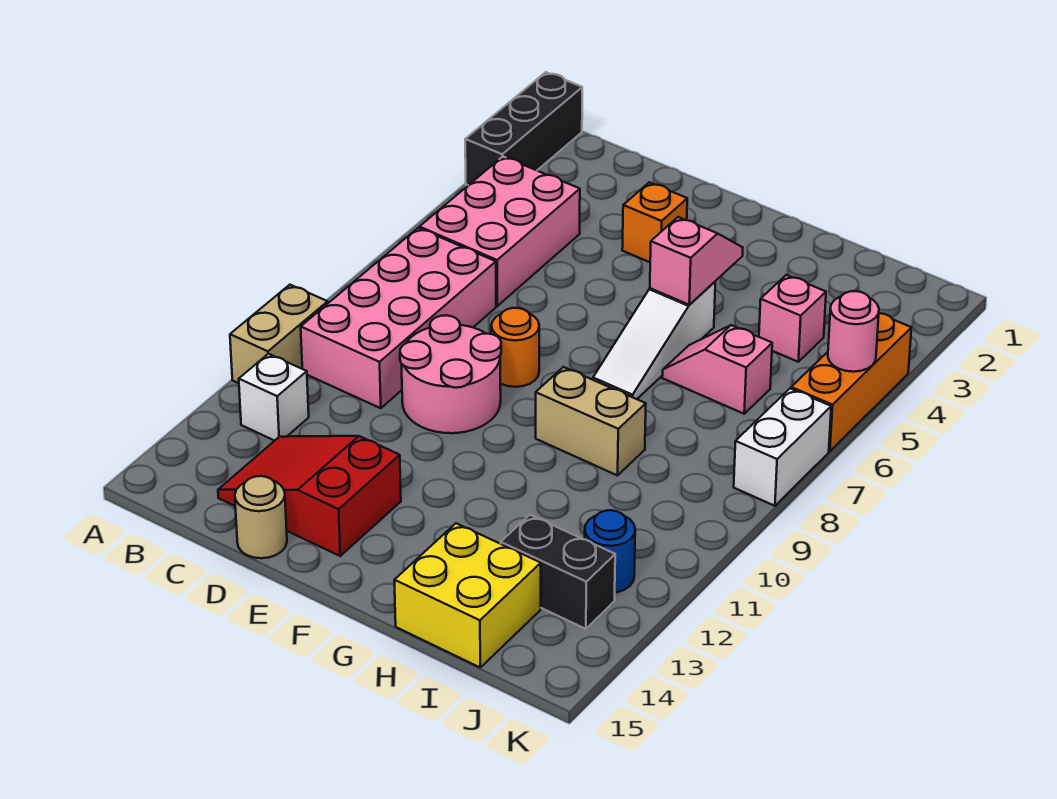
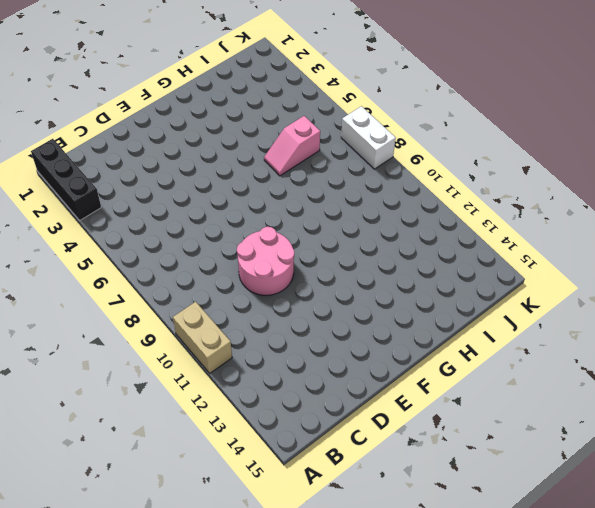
none -> pink brick B4:C6 level 1
none -> pink brick B7:C10 level 1
none -> white brick B12 level 1

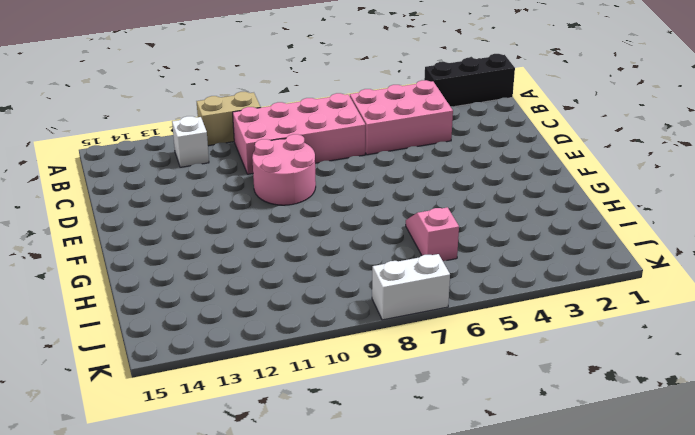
none -> red slope C13:E14 level 1 top E
none -> tan round brick D15 level 1
none -> orange brick E3 level 1

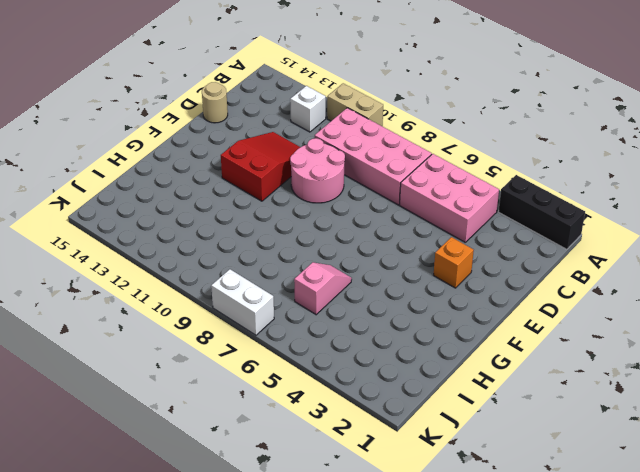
red slope D11:F12 level 1 top F -> red slope C13:E14 level 1 top E
none -> orange round brick E8 level 1
none -> white slope G5:G7 level 1 top 5
none -> tan brick G9:H9 level 1

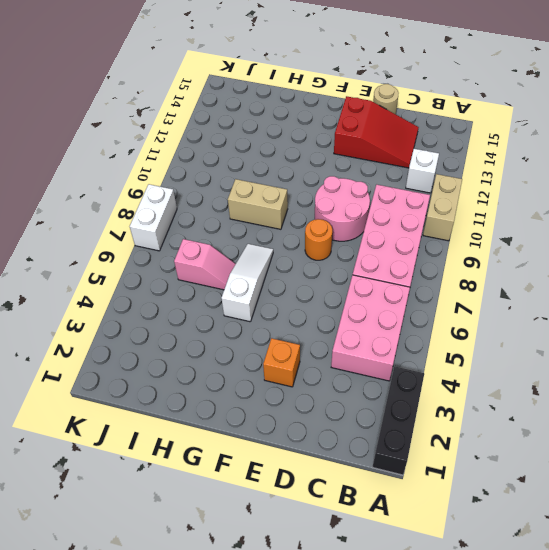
none -> yellow brick H14:I15 level 1
none -> pink brick I4 level 1
none -> black brick I13:J13 level 1

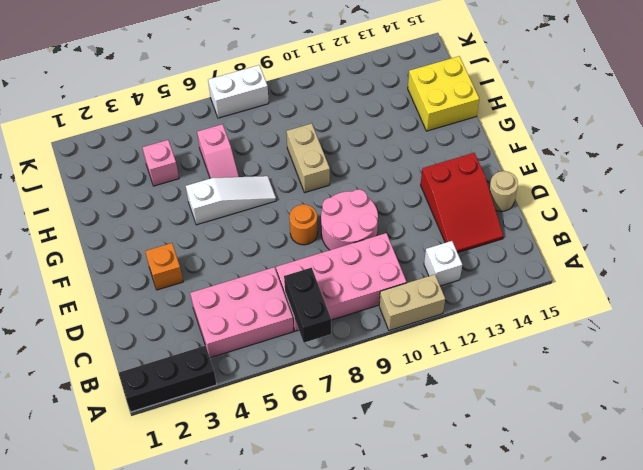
black brick A7:B7 level 2 -> black brick I13:J13 level 1
none -> blue round brick J12 level 1
none -> orange brick K4:K6 level 1
none -> pink slope G4:G5 level 2 top 5

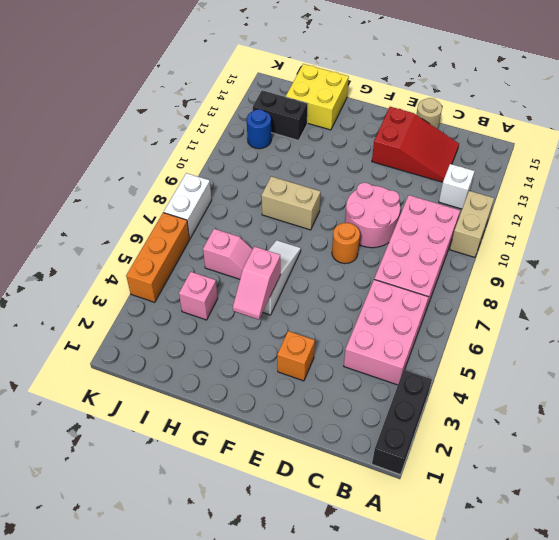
none -> pink round brick K5 level 2

